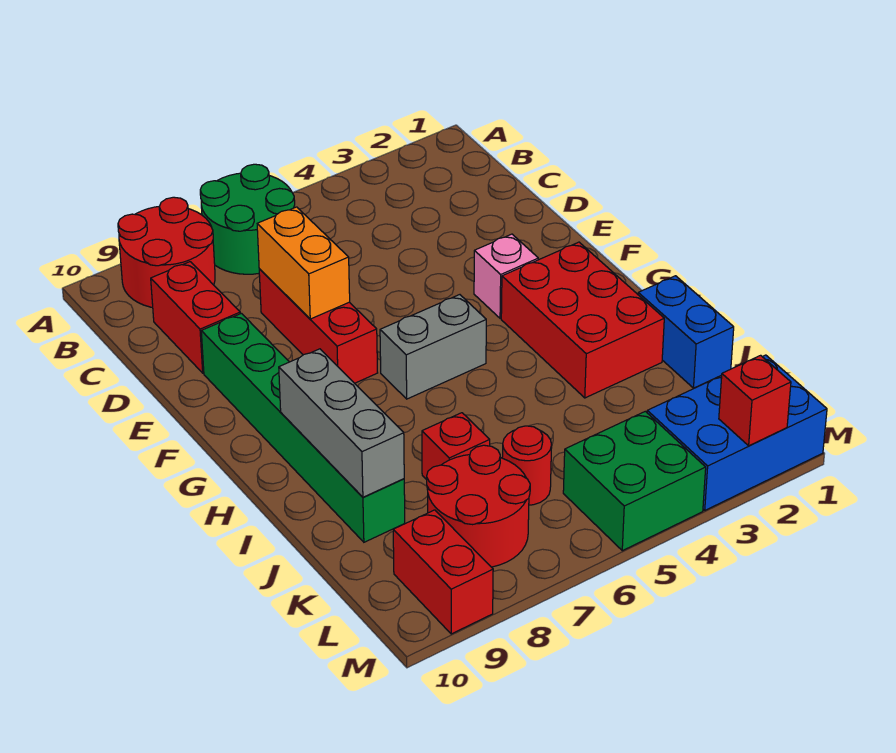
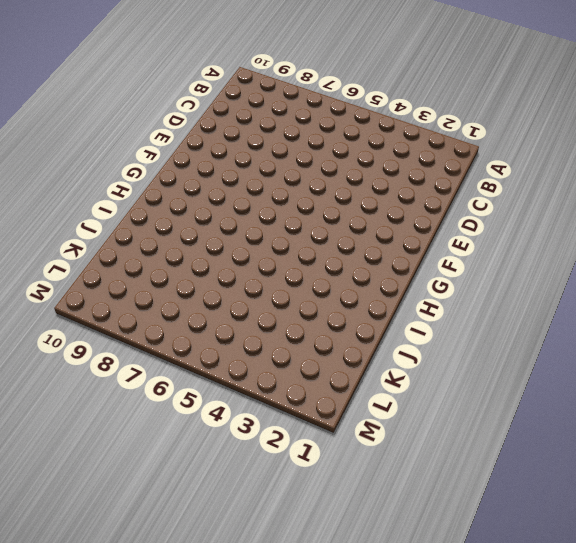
none -> green round brick A6:B7 level 1
none -> red round brick A8:B9 level 1
none -> red brick C9:D9 level 1

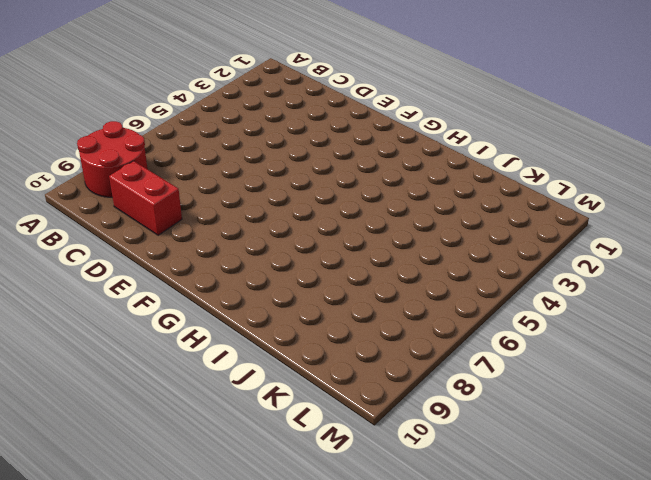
none -> green round brick A6:B7 level 1
none -> red brick D7:F7 level 1
none -> green brick E9:J9 level 1

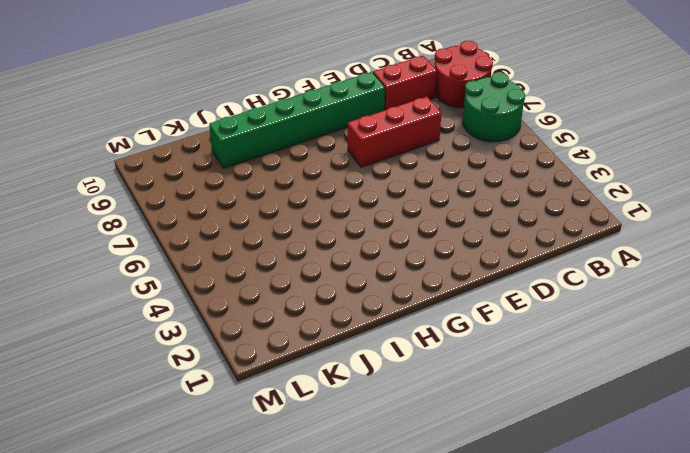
none -> pink brick F3 level 1
none -> red brick G2:I3 level 1
none -> grey brick G5:G6 level 1

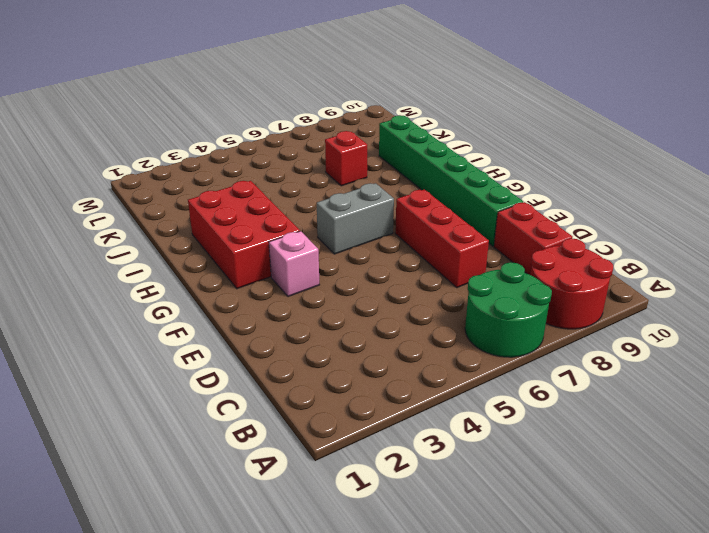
none -> blue brick I1:J1 level 1
none -> red round brick K6 level 1
none -> red round brick K7:L8 level 1

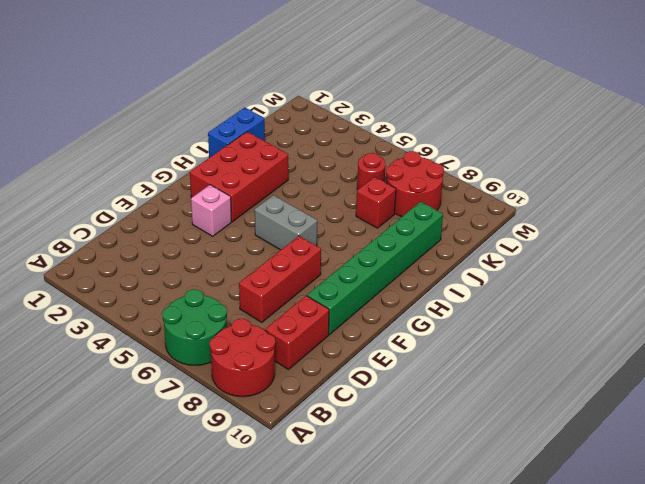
none -> blue brick L1:M3 level 1
none -> green brick L4:M5 level 1
none -> red brick L9:M9 level 1

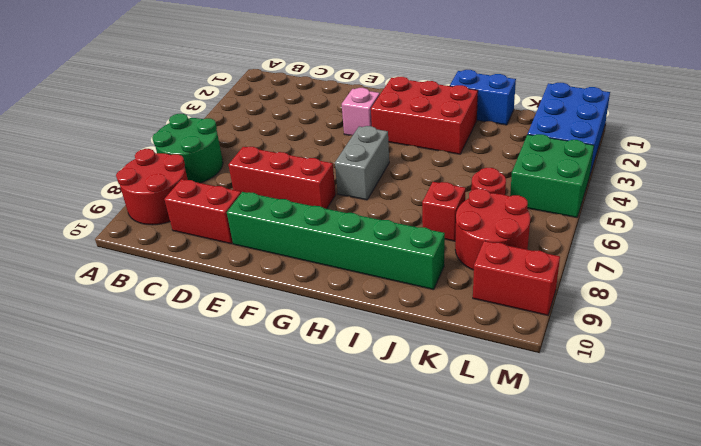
none -> orange brick D7:E7 level 2
none -> grey brick H9:J9 level 2
none -> red brick M2 level 2

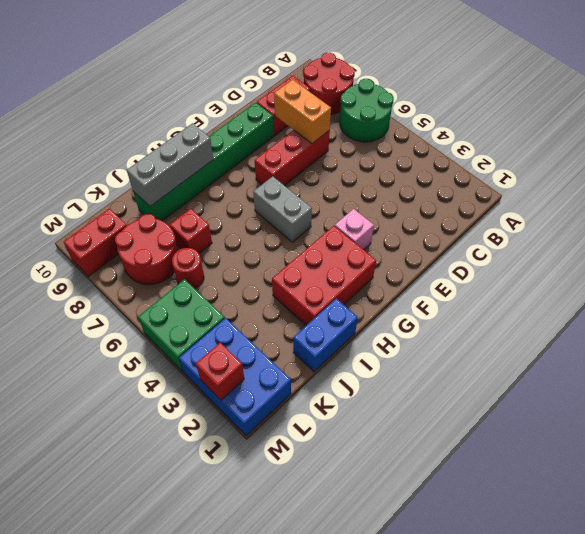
orange brick D7:D8 level 2 -> orange brick D7:E7 level 2

